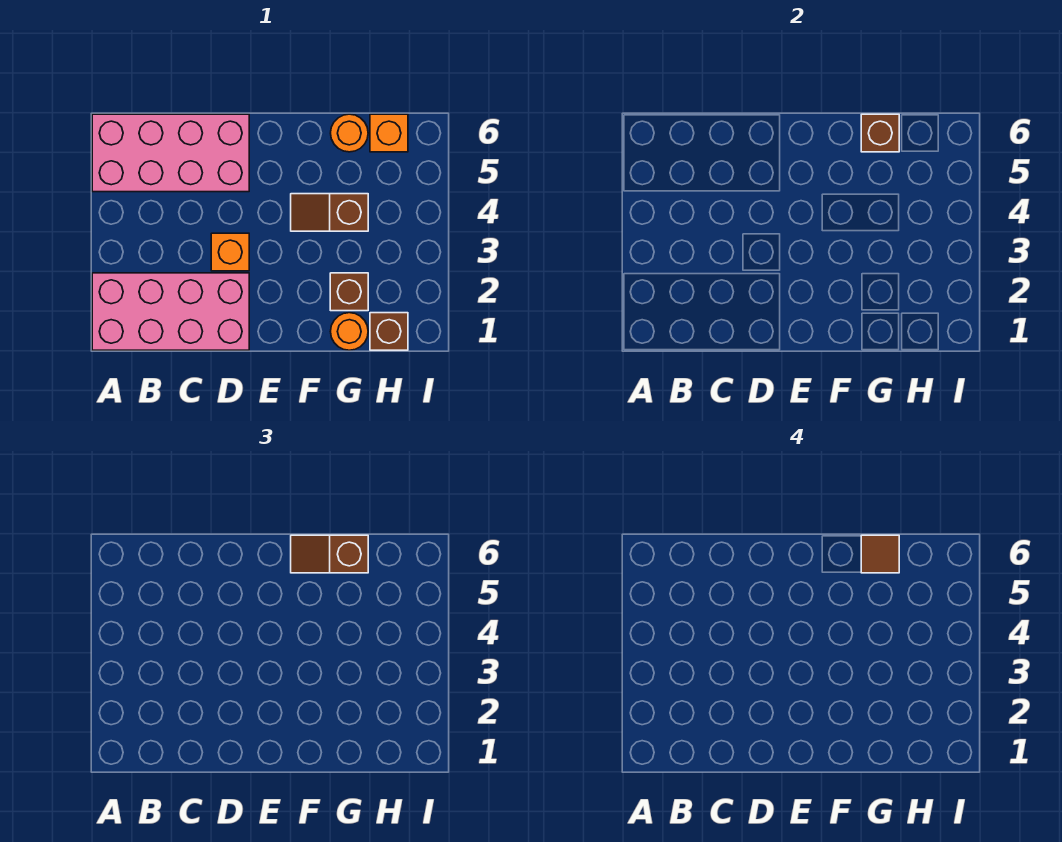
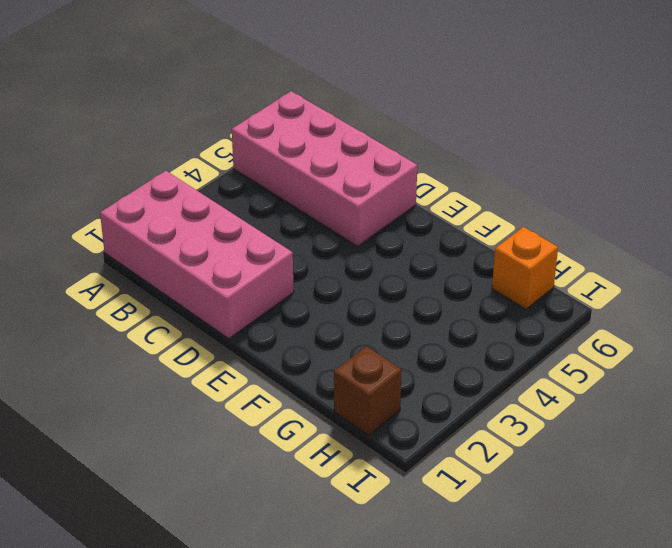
none -> orange brick D3 level 1
none -> brown slope F4:G4 level 1 top G
none -> orange round brick G1 level 1

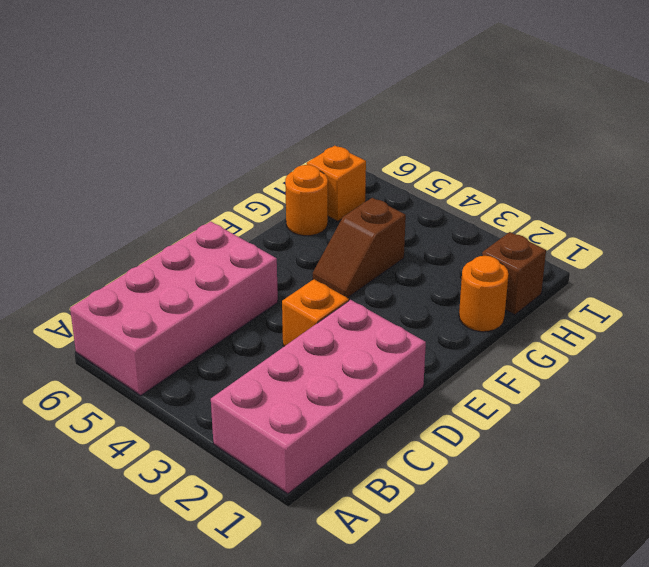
none -> brown brick G2 level 1
none -> brown brick G6 level 2
none -> brown slope F6:G6 level 3 top G

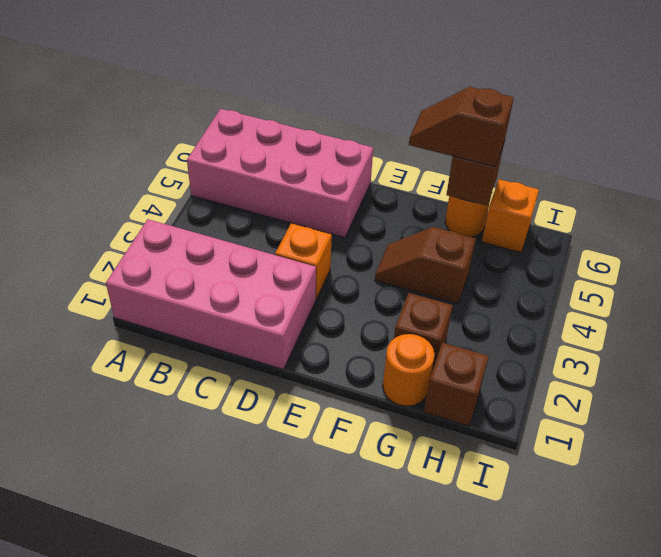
none -> brown tile G6 level 4

